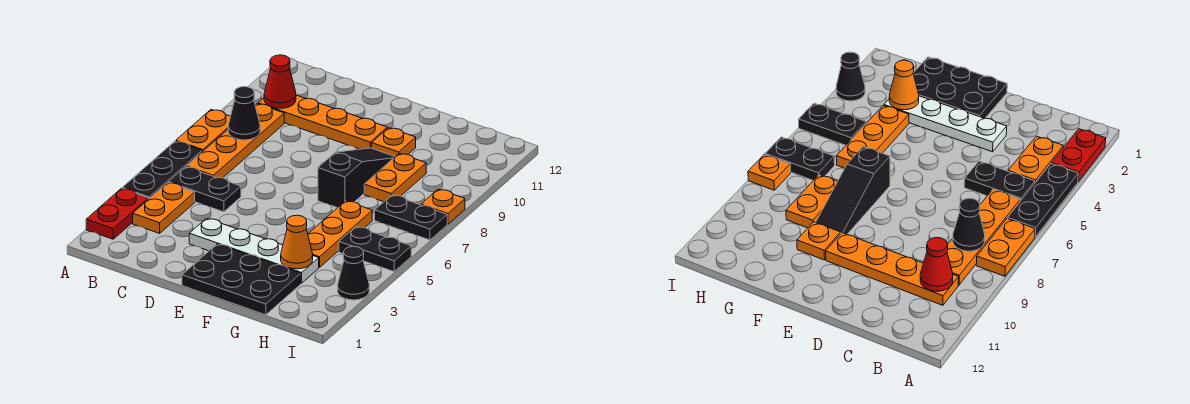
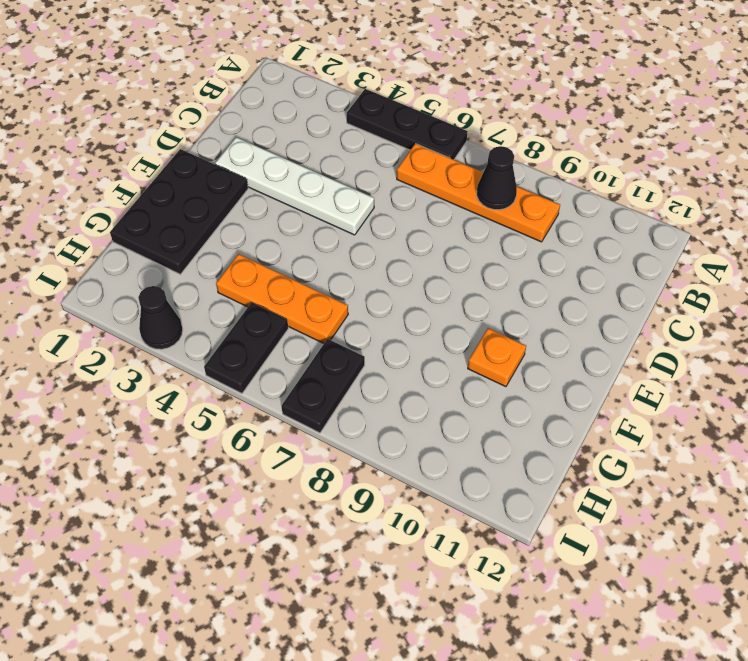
white plate D2:D5 level 1 -> white plate D3:G3 level 1
none -> red plate A2:A3 level 1
none -> orange plate A7:A8 level 1
none -> orange plate B3:B4 level 1

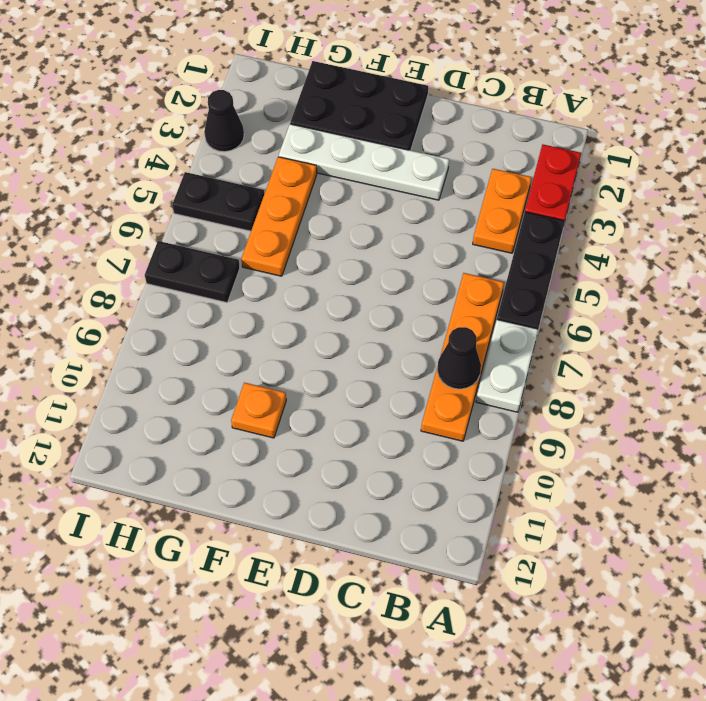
white plate A7:A8 level 1 -> orange plate A7:A8 level 1
none -> black plate B5:C5 level 1
none -> orange plate B10:E10 level 1
none -> black slope F7:F9 level 1 top 7

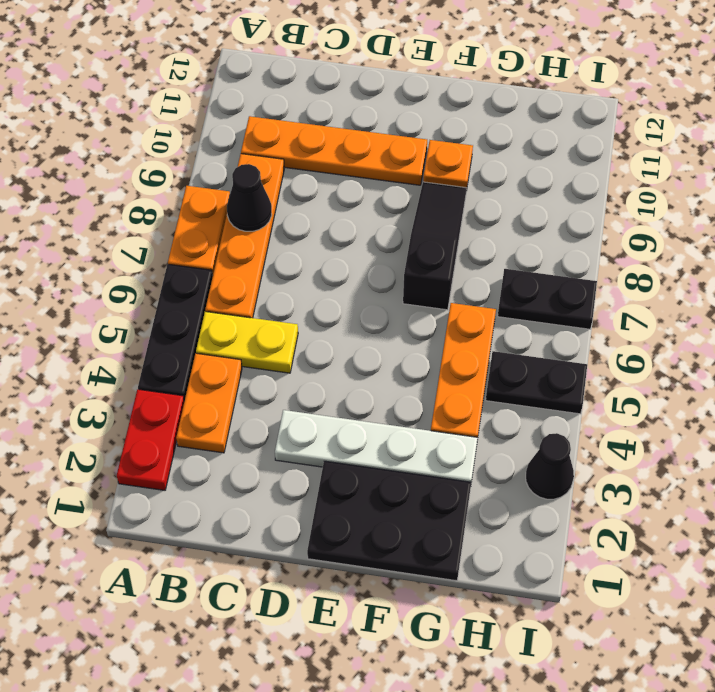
yellow plate B5:C5 level 1 -> black plate B5:C5 level 1
none -> orange plate G8:G9 level 1
none -> orange plate I8 level 1
none -> red cone B10 level 2

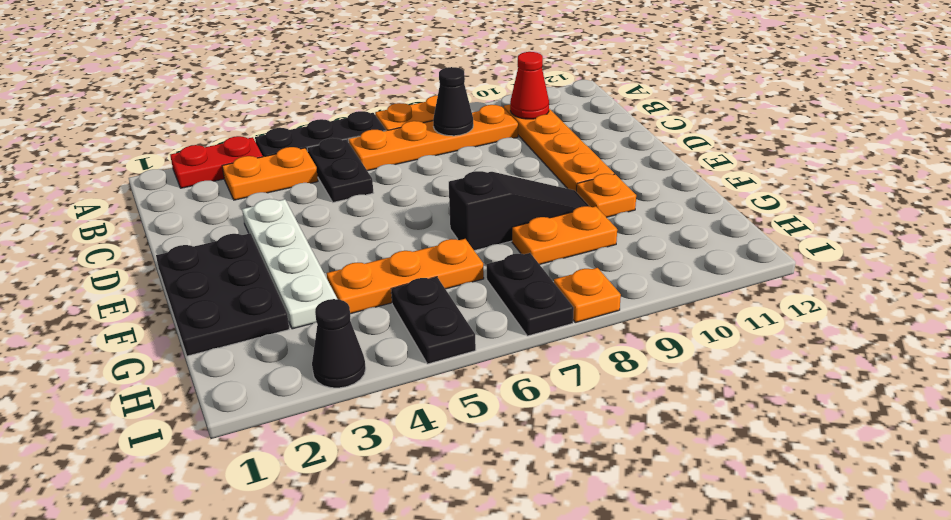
none -> orange cone G3 level 2

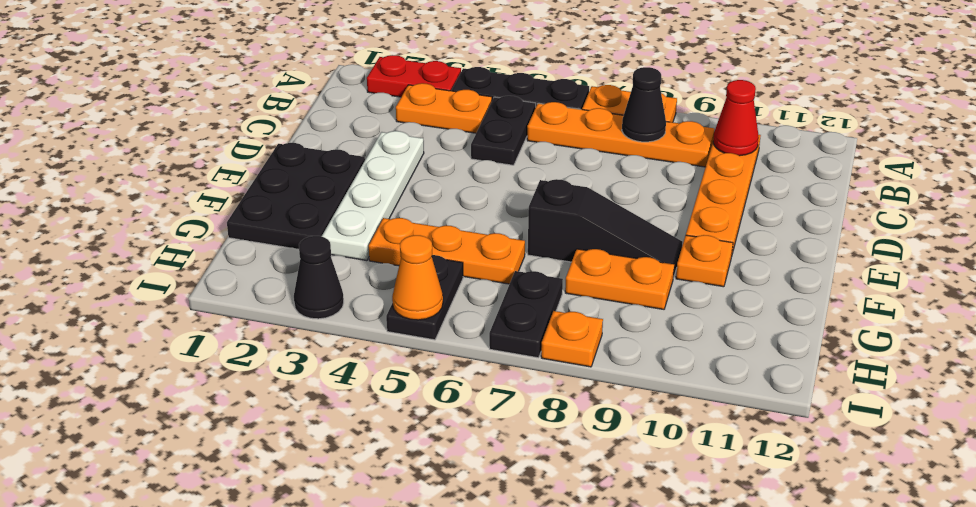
orange cone I5 level 2 -> orange cone G3 level 2

